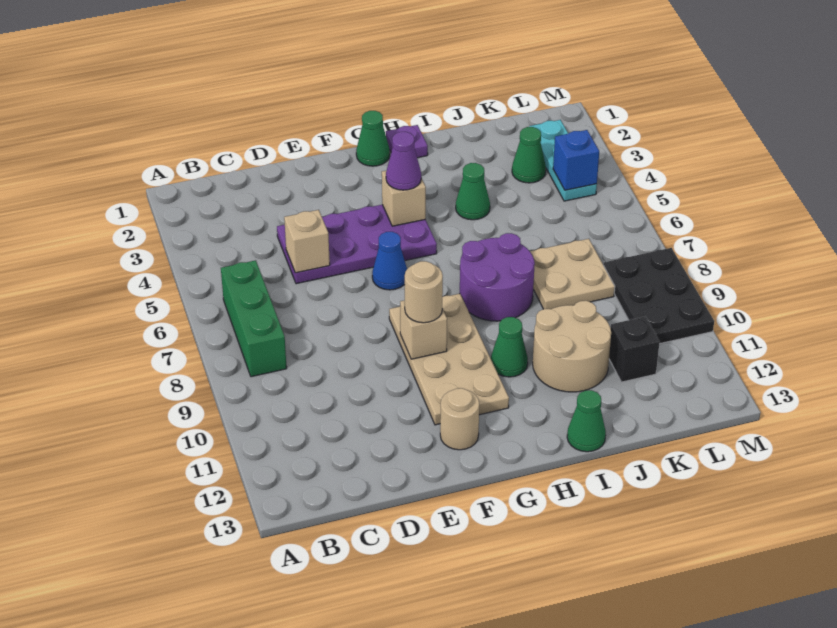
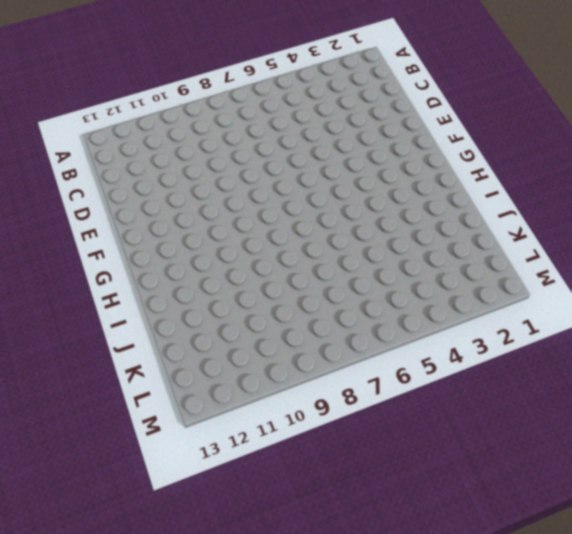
none -> green brick B6:B8 level 1
none -> purple plate D4:G5 level 1
none -> blue cone F6 level 1

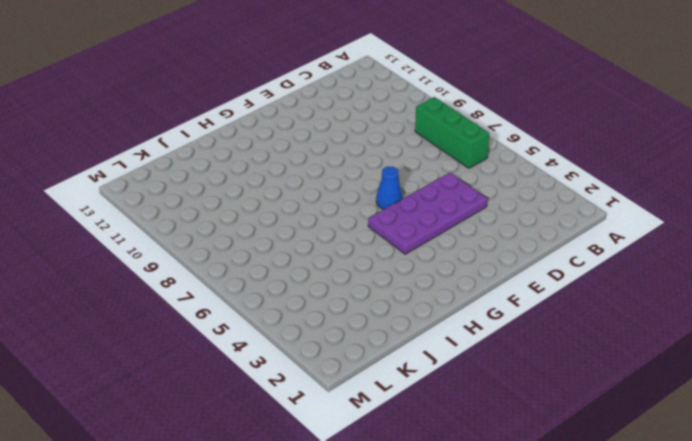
none -> tan plate F8:G11 level 1
none -> tan round brick F12 level 1
none -> green cone G1 level 1

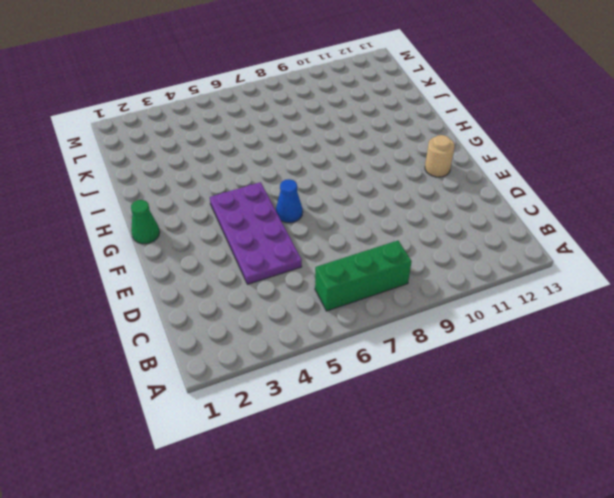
none -> tan plate F8:G11 level 1
none -> purple plate H1 level 1
none -> purple round brick H7:I8 level 1

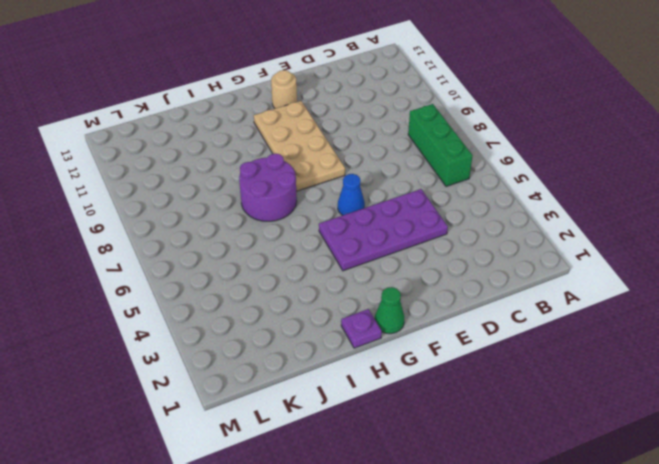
none -> green cone H10 level 1
none -> green cone I4 level 1
none -> tan round brick I10:J11 level 1

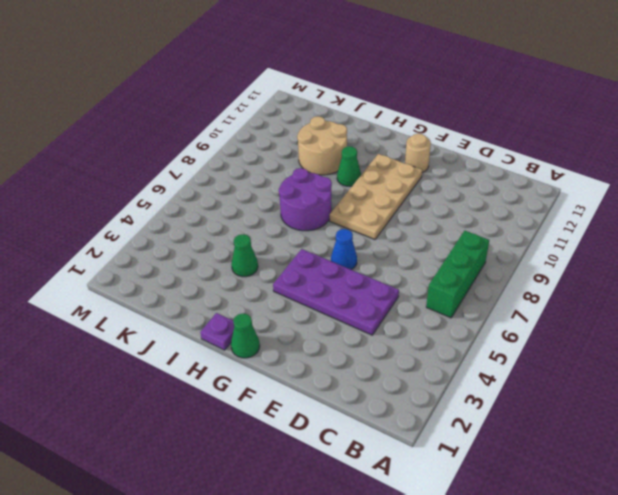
none -> green cone I13 level 1
none -> tan plate J7:K8 level 1
none -> green cone K3 level 1

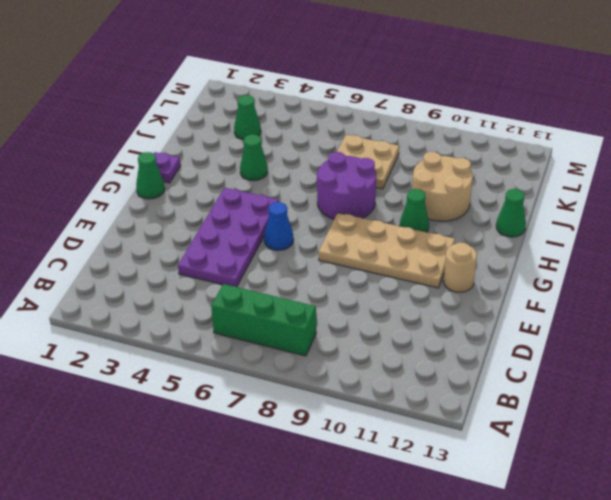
none -> black brick K11 level 1
none -> cyan plate L2:L4 level 1
none -> black plate L8:M10 level 1

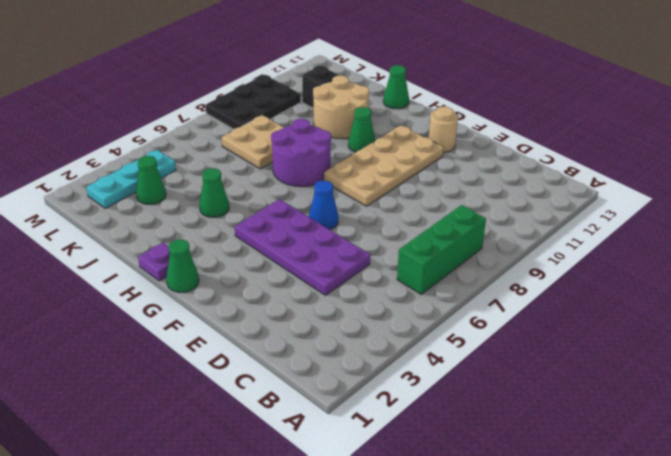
none -> tan brick D5 level 2
none -> tan brick F9 level 2
none -> tan brick G4 level 2

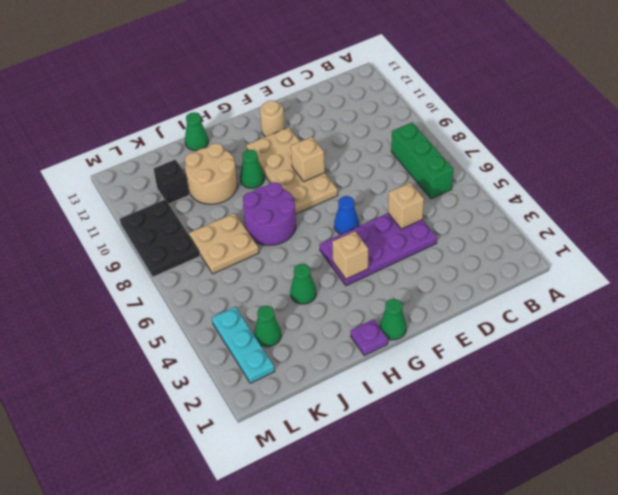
none -> blue brick L4 level 2
none -> tan round brick F9 level 3
none -> purple cone G4 level 3

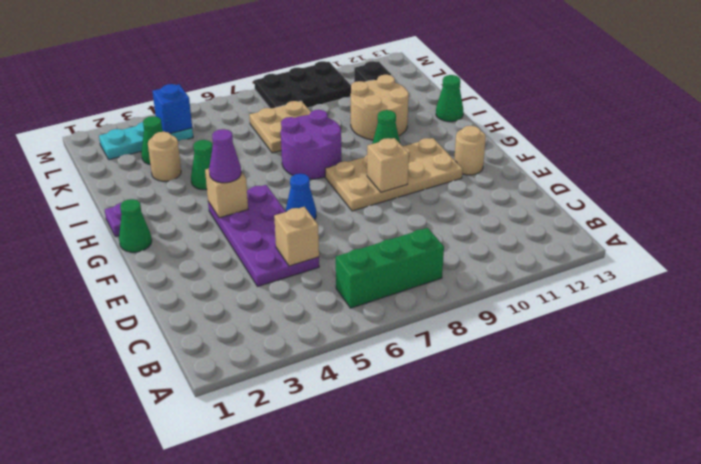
tan round brick J3 level 1 -> tan round brick F9 level 3

